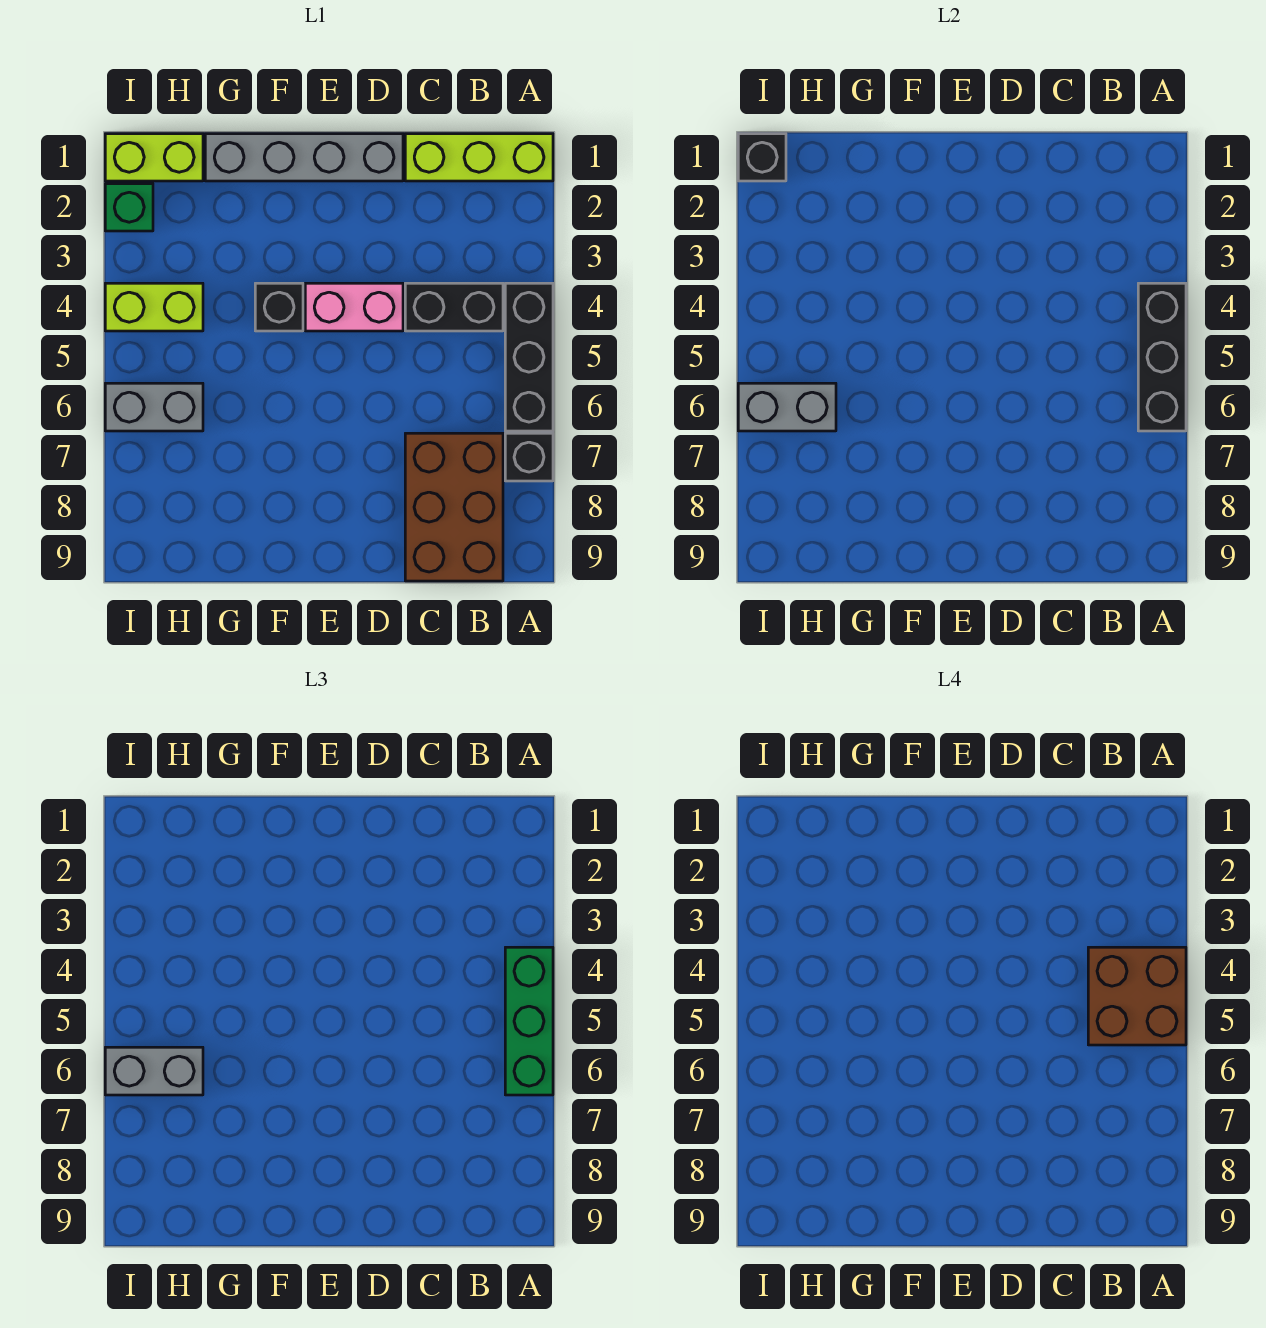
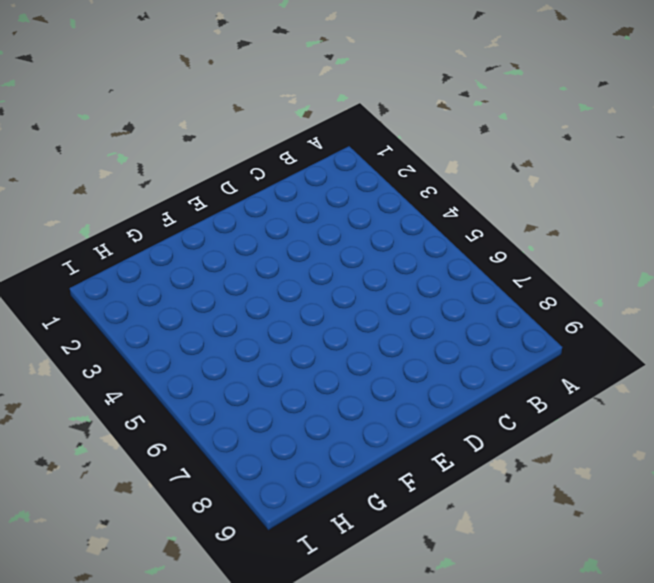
none -> lime brick A1:C1 level 1
none -> black brick A4:A6 level 1
none -> black brick A7 level 1

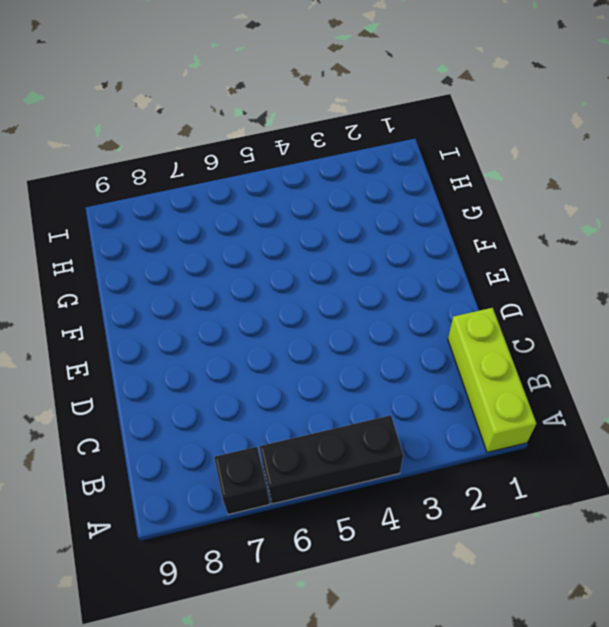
none -> black brick B4:C4 level 1
none -> brown brick B7:C9 level 1
none -> grey brick D1:G1 level 1

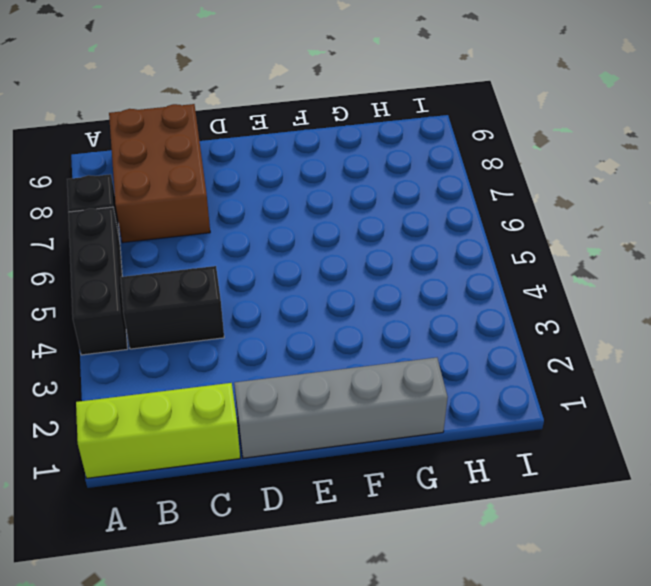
none -> pink brick D4:E4 level 1
none -> black brick F4 level 1
none -> lime brick H1:I1 level 1

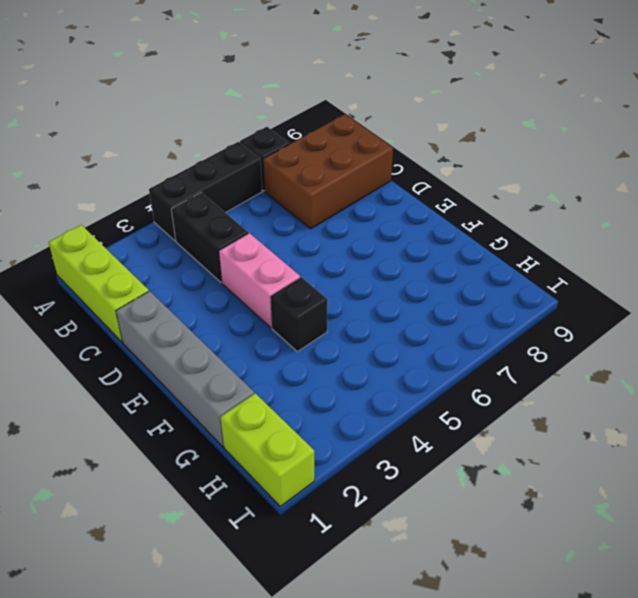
none -> lime brick H4:I4 level 1
none -> grey brick H6:I6 level 1
none -> green brick I2 level 1

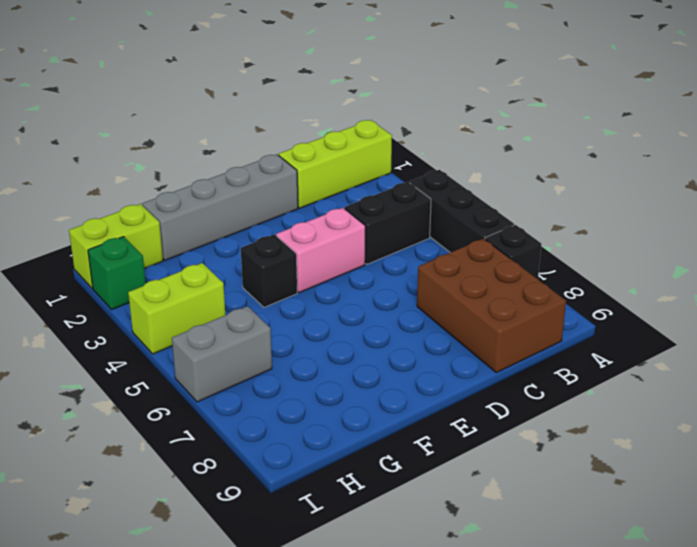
none -> black brick A4:A6 level 2
none -> grey brick H6:I6 level 2
none -> black brick I1 level 2

